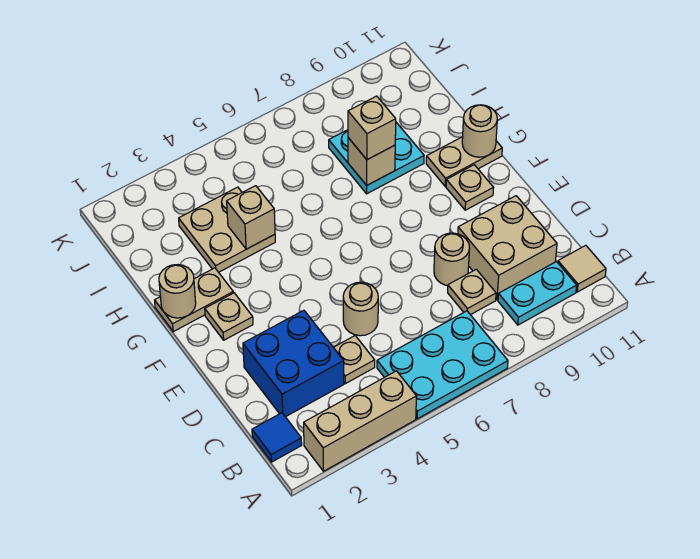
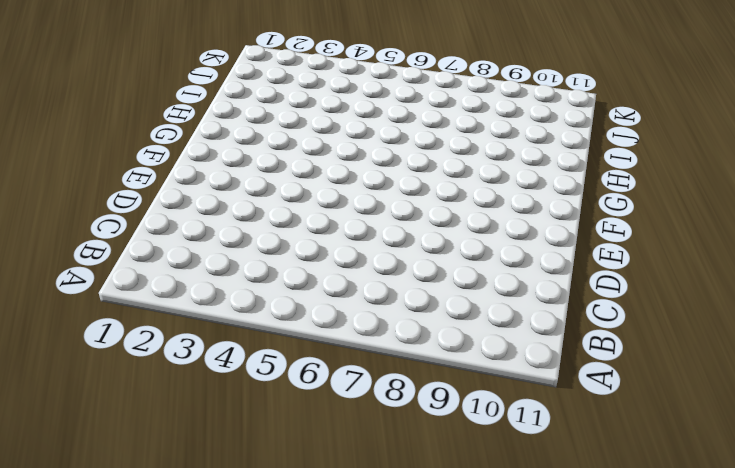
none -> tan brick A2:A4 level 1
none -> cyan plate A5:B7 level 1
none -> blue tile B1 level 1

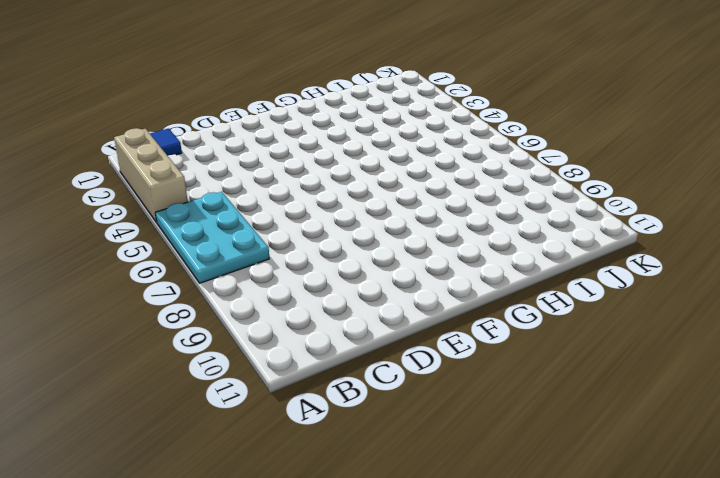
none -> cyan plate B9:B10 level 1
none -> tan tile B11 level 1
none -> blue brick C2:D3 level 1

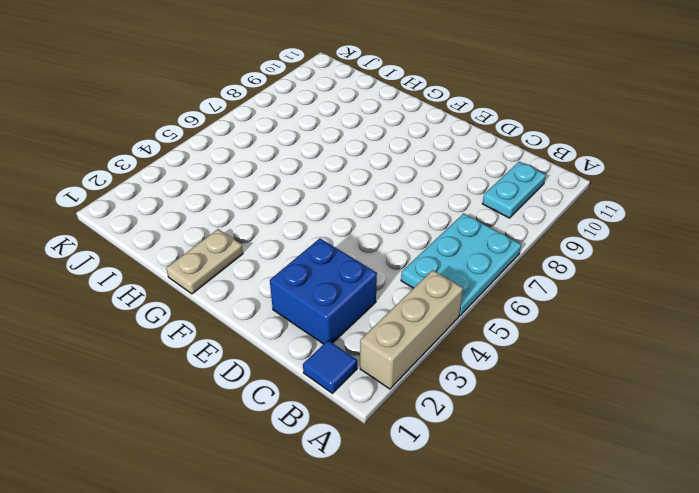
none -> tan tile B11 level 1
none -> tan plate C4 level 1
none -> tan plate C8 level 1

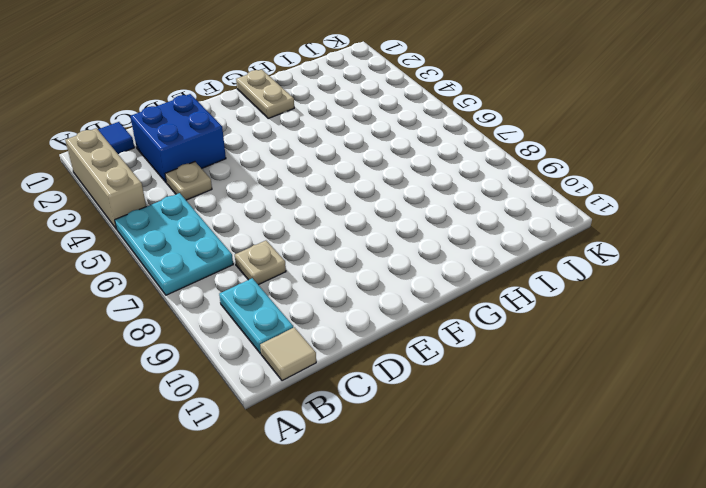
none -> tan brick C9:D10 level 1
none -> tan round brick D5 level 1
none -> tan round brick D8 level 1

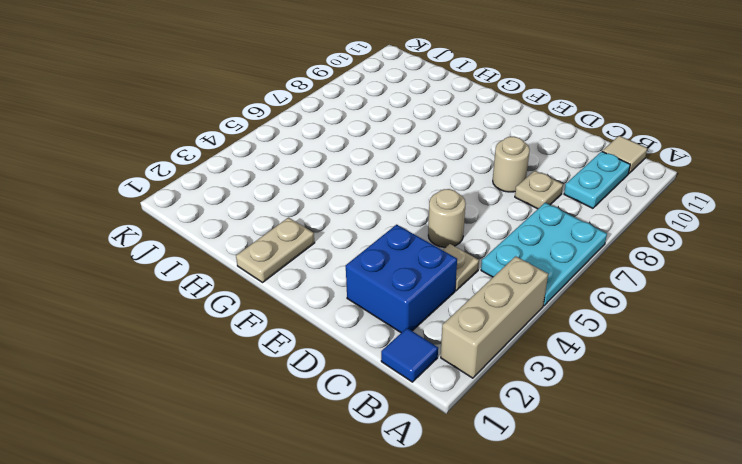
none -> tan brick C9:D10 level 1
none -> tan plate F2 level 1
none -> tan plate F10 level 1

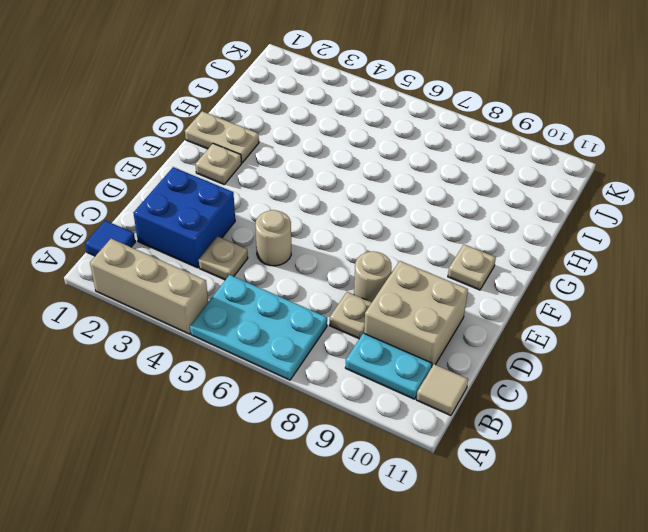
none -> tan plate G10:G11 level 1
none -> tan plate H3:I4 level 1
none -> cyan plate H8:I9 level 1

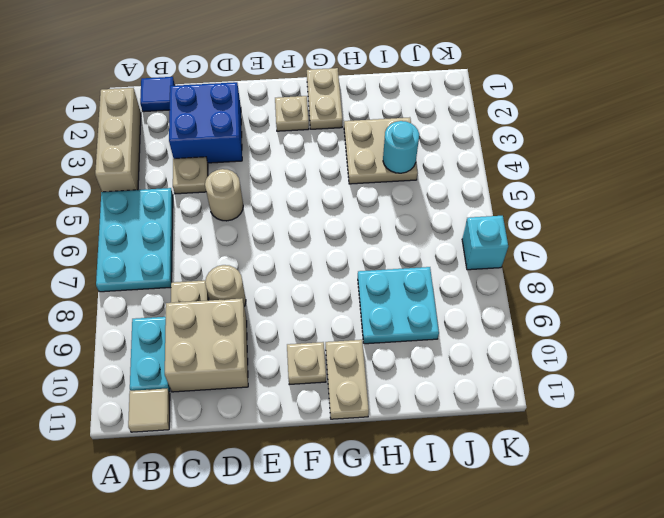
cyan round brick I4 level 2 -> none
cyan brick K7 level 1 -> none
none -> tan round brick G1 level 2
none -> tan round brick G11 level 2
none -> tan brick H4 level 2

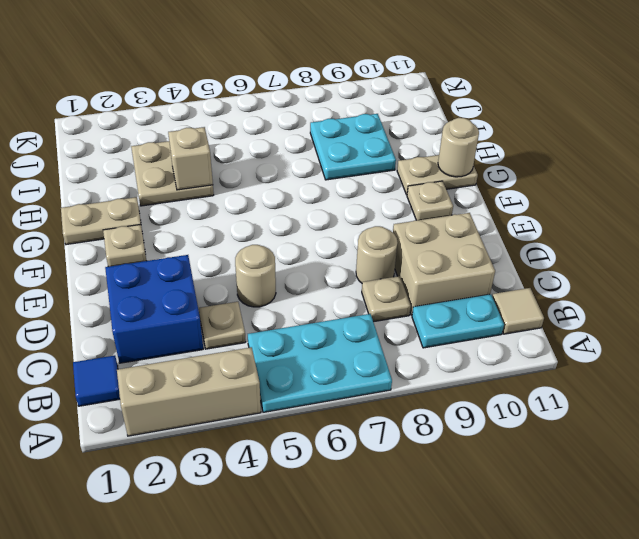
none -> tan round brick G1 level 2
none -> tan brick H8 level 2
none -> tan brick H8 level 3

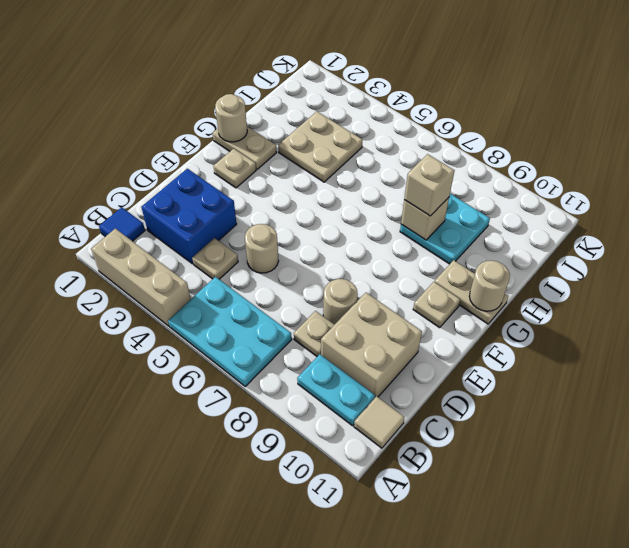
none -> tan brick H4 level 2

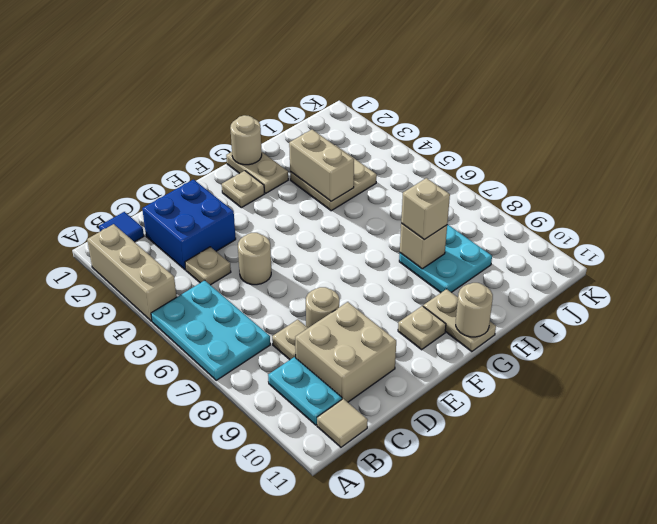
tan brick H3:H4 level 2 -> tan brick H4 level 2

